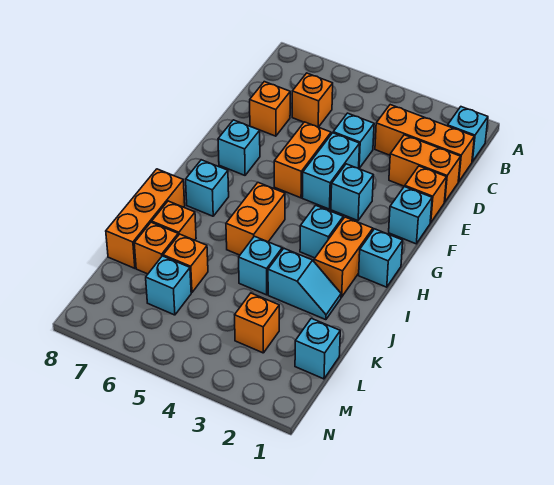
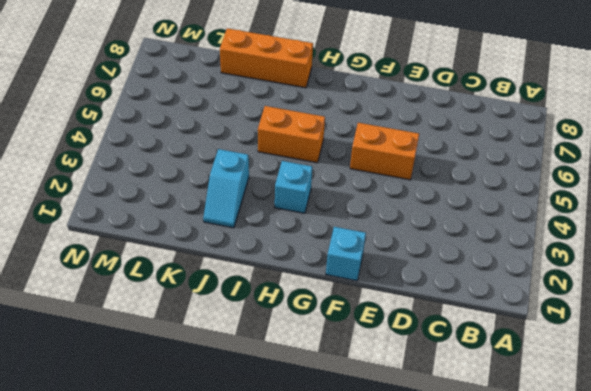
none -> cyan brick B1 level 1
none -> orange brick C1:C3 level 1
none -> orange brick C6 level 1

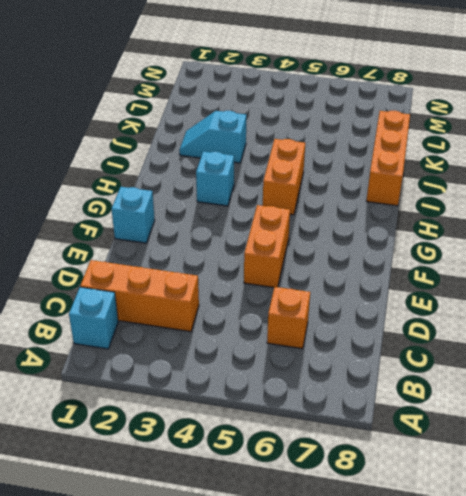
none -> orange brick D1:D2 level 1
none -> cyan brick D4 level 1
none -> orange brick D7 level 1

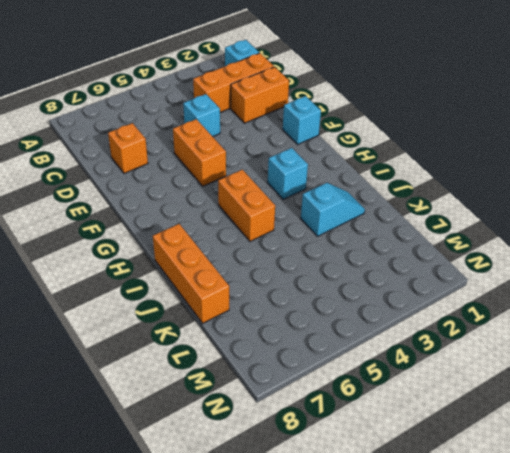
none -> orange brick C6 level 1
none -> orange brick E1 level 1
none -> cyan brick E4:F4 level 1

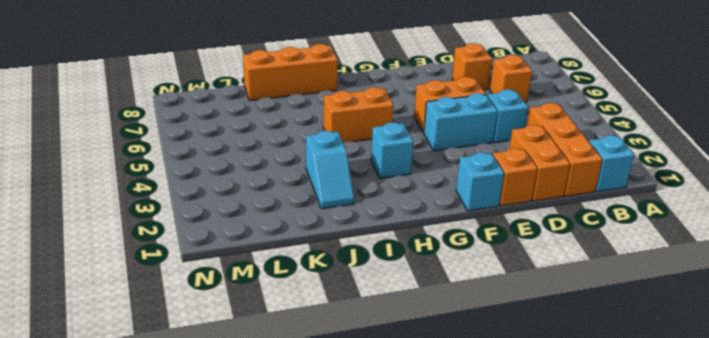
none -> cyan brick F3 level 1
none -> cyan brick F7 level 1
none -> cyan brick H1 level 1

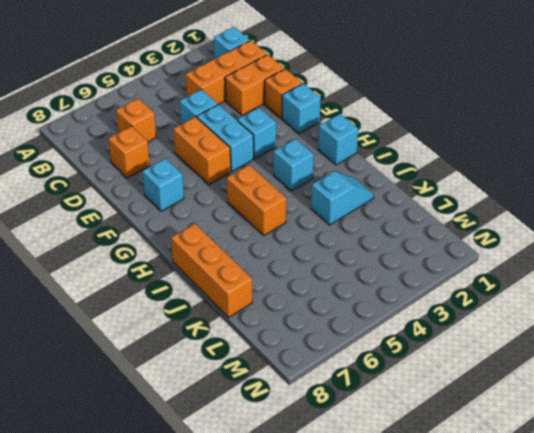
none -> orange brick H2:I2 level 1
none -> cyan brick H7 level 1
none -> cyan brick J4 level 1

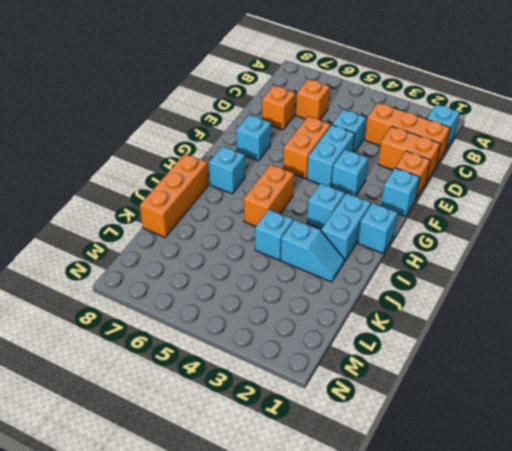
cyan brick H2:I2 level 1 -> orange brick H2:I2 level 1
none -> orange brick J7 level 1
none -> orange brick K6 level 1
none -> orange brick K7 level 1

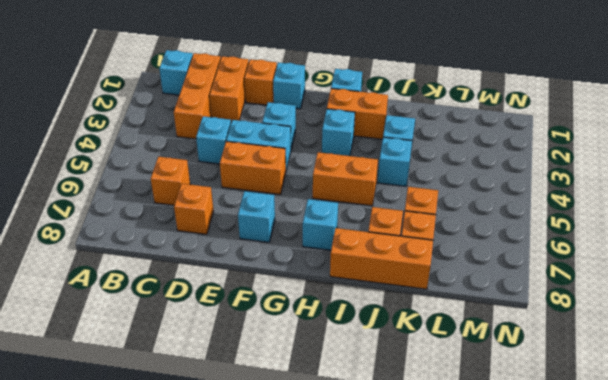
none -> cyan brick L1 level 1
none -> orange brick L3 level 1
none -> cyan brick L6 level 1

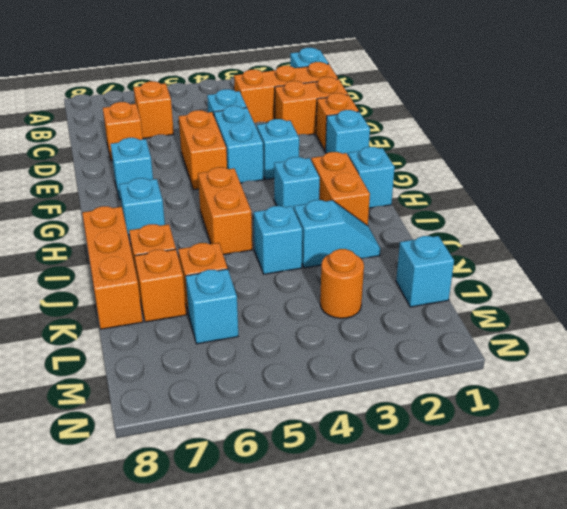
orange round brick L3 level 1 -> orange brick L3 level 1

